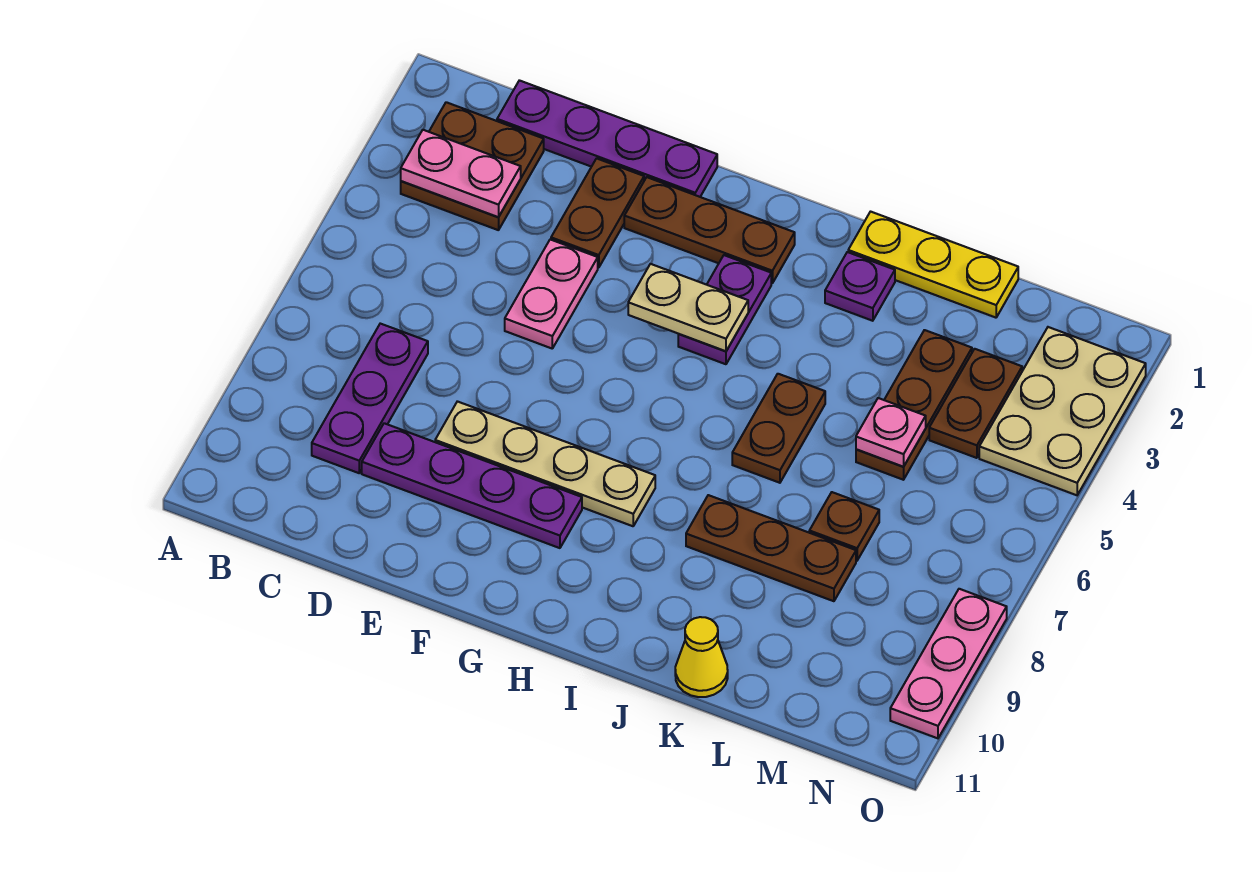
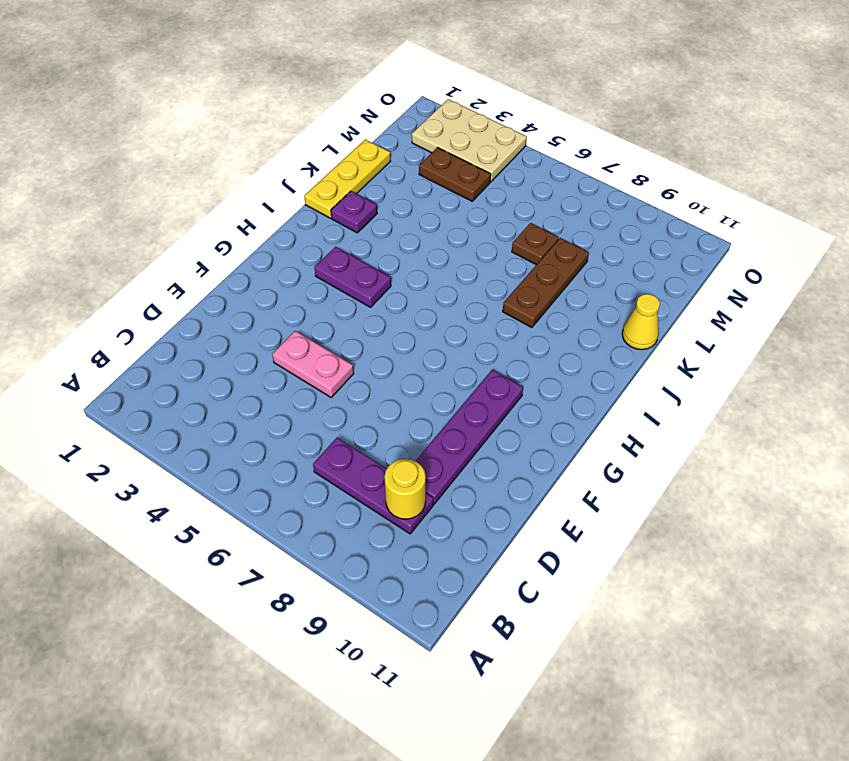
yellow round brick C9 level 2 -> none
none -> brown plate B2:C3 level 1
none -> purple plate C1:F1 level 1
none -> brown plate E2:E3 level 1

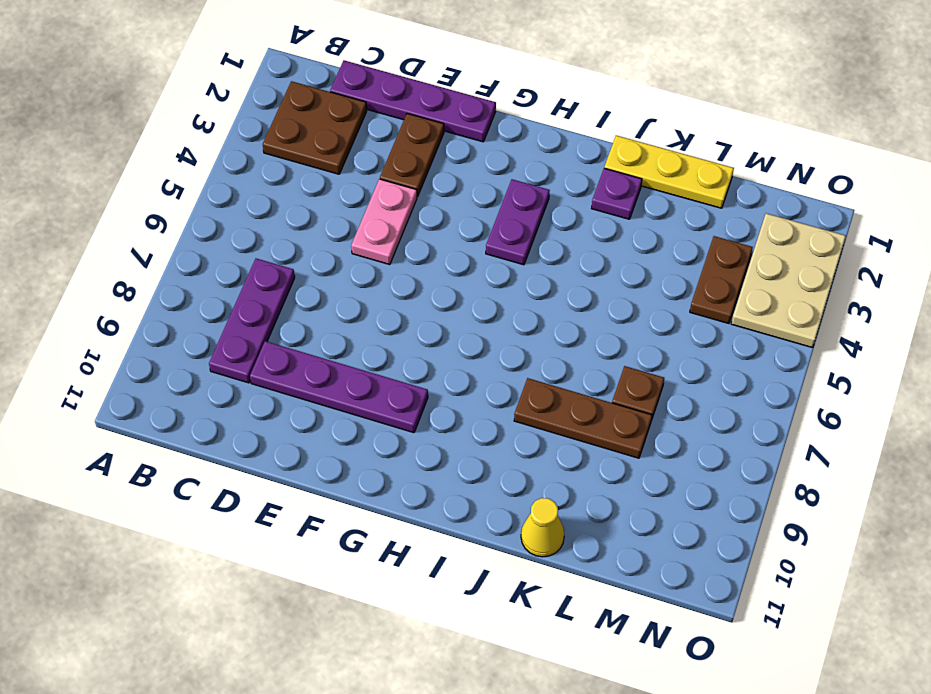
none -> tan plate E8:H8 level 1
none -> brown plate F2:H2 level 1
none -> brown plate J5:J6 level 1

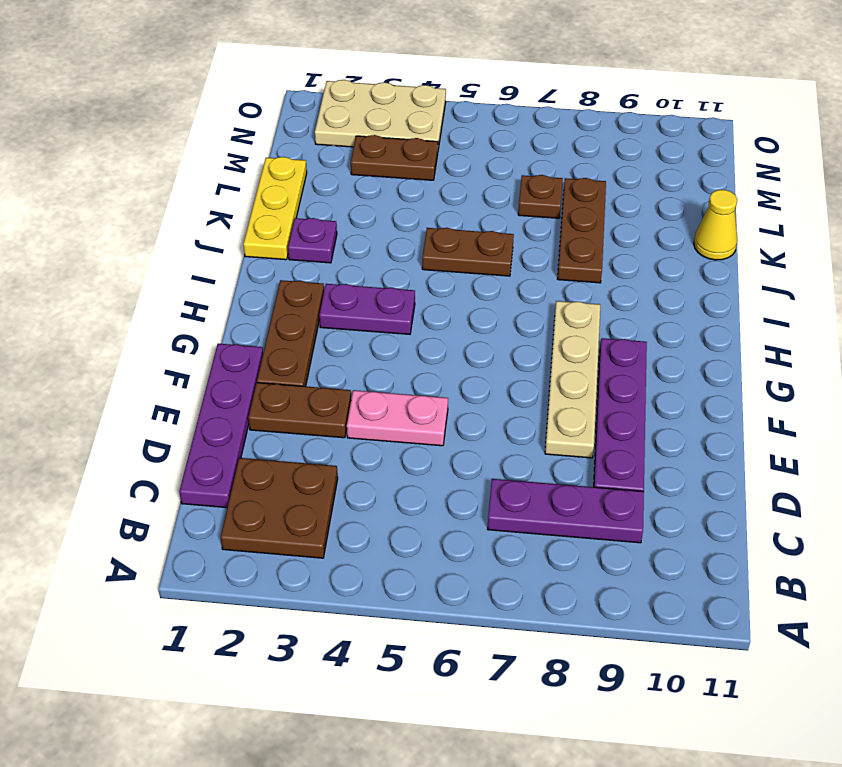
none -> brown plate L3:L5 level 1
none -> pink plate O8:O10 level 1
none -> pink plate B3:C3 level 2

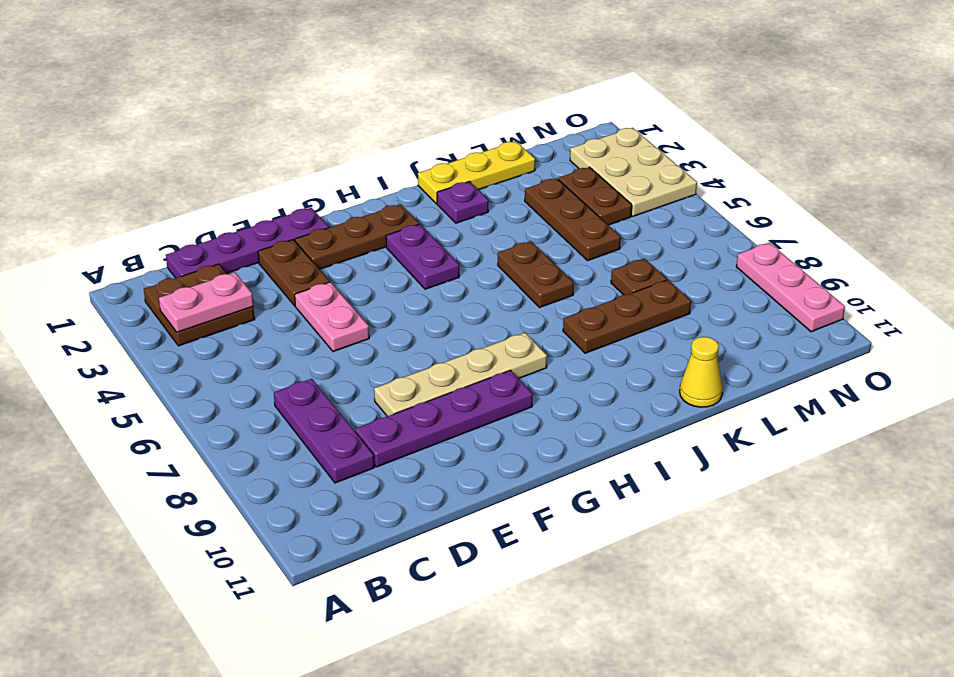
none -> tan plate G4:H4 level 2
none -> pink plate L5 level 2

